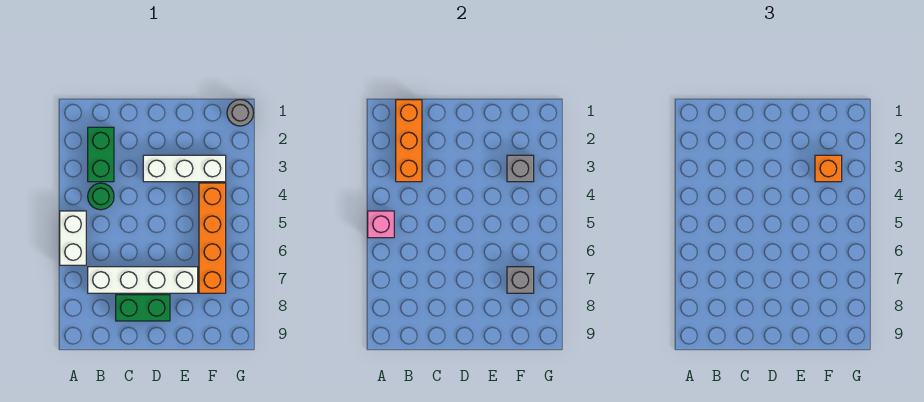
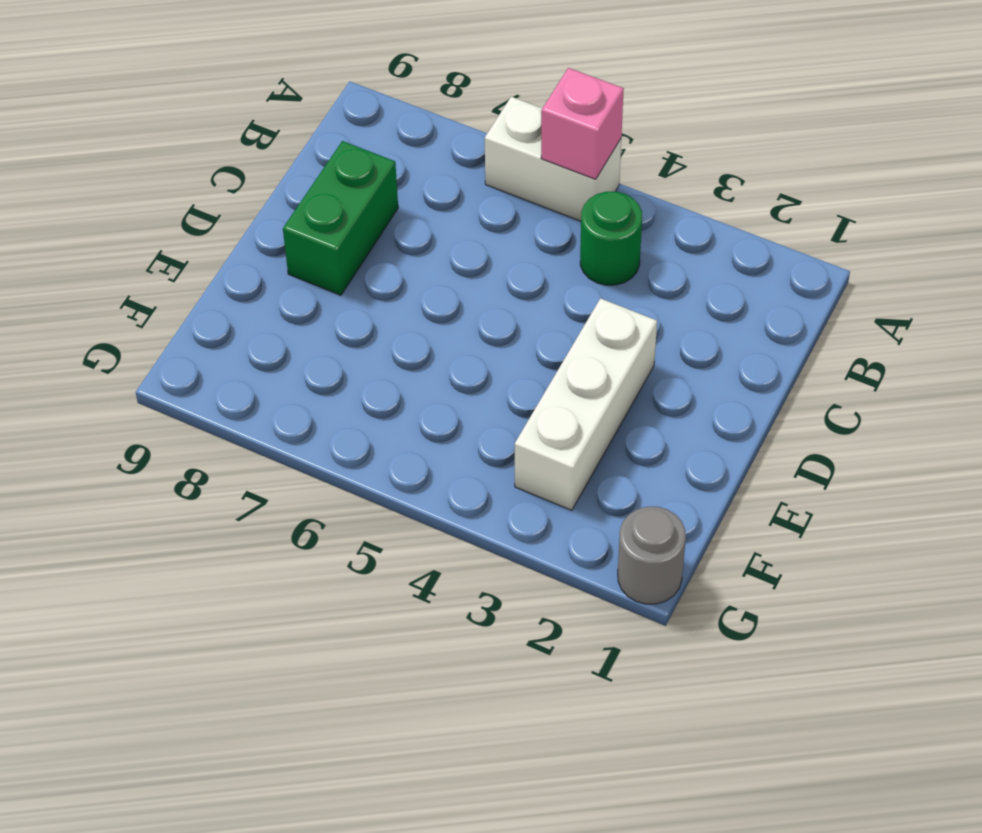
none -> green brick B2:B3 level 1
none -> white brick B7:E7 level 1
none -> orange brick F4:F7 level 1

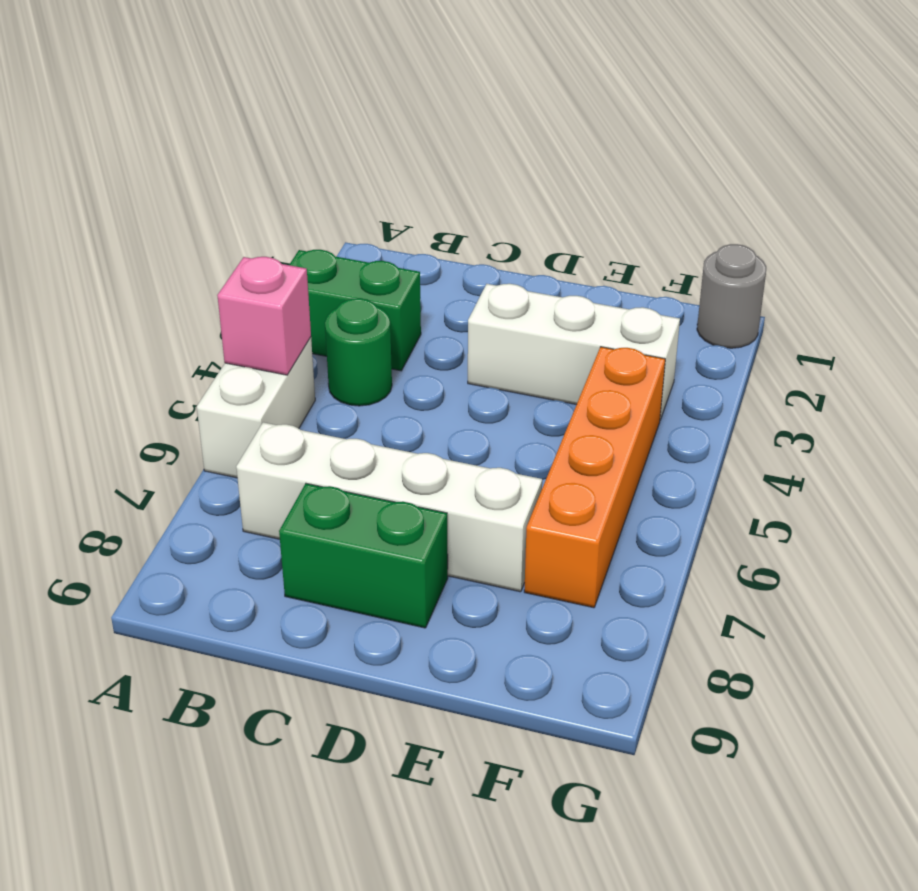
green brick A3:B3 level 1 -> green brick B2:B3 level 1
none -> orange brick B1:B3 level 2
none -> grey brick F3 level 2
none -> grey brick F7 level 2

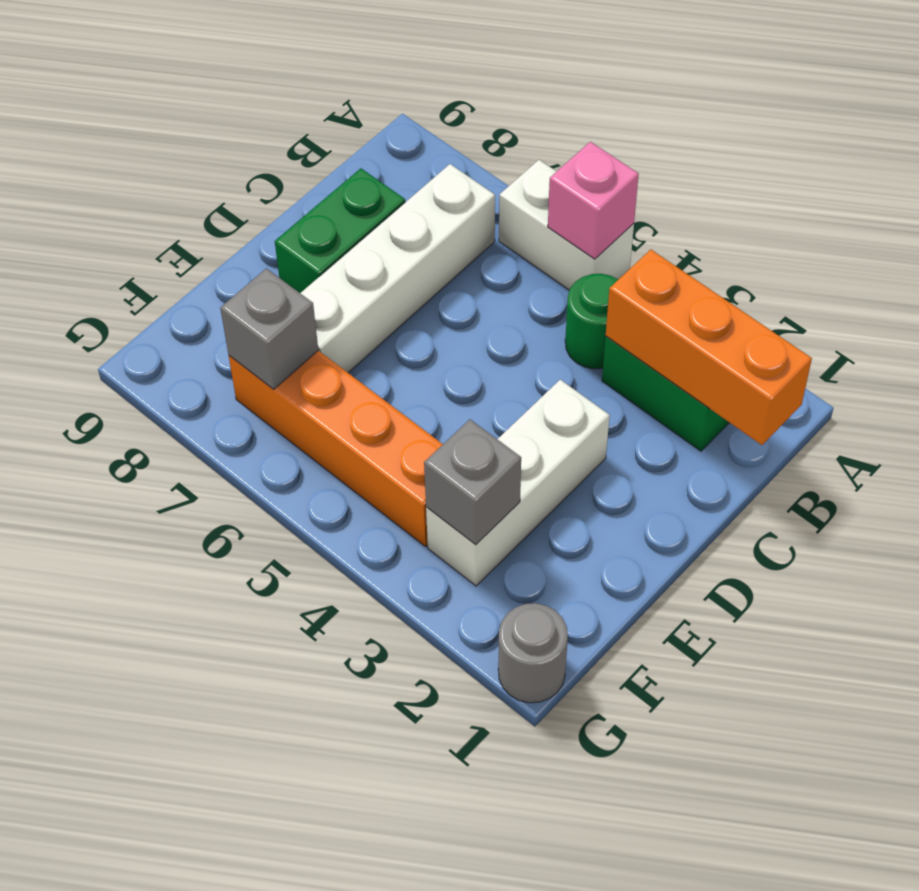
none -> orange brick F3 level 3

